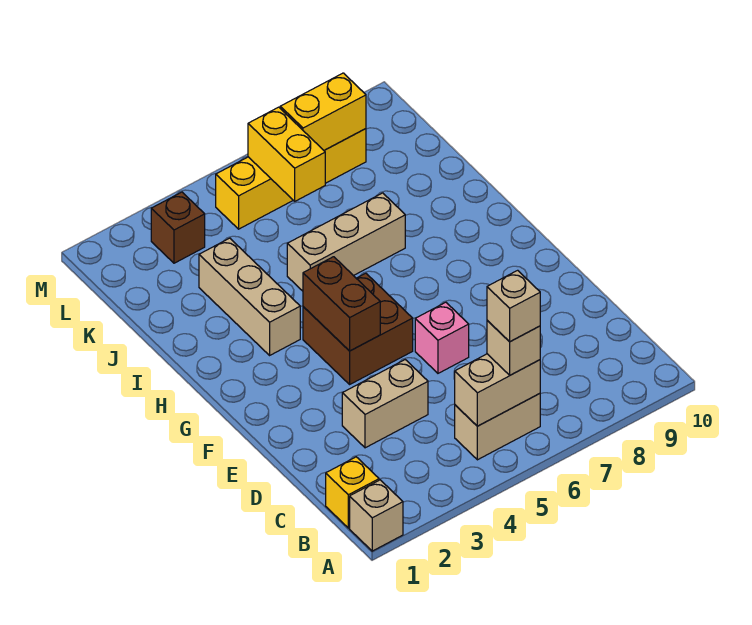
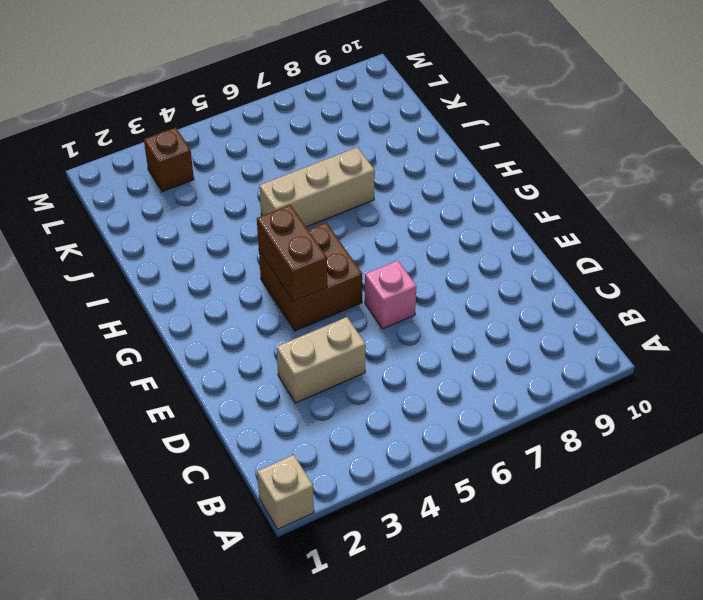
none -> yellow brick B1 level 1
none -> tan brick B5:B6 level 1
none -> tan brick H3:J3 level 1

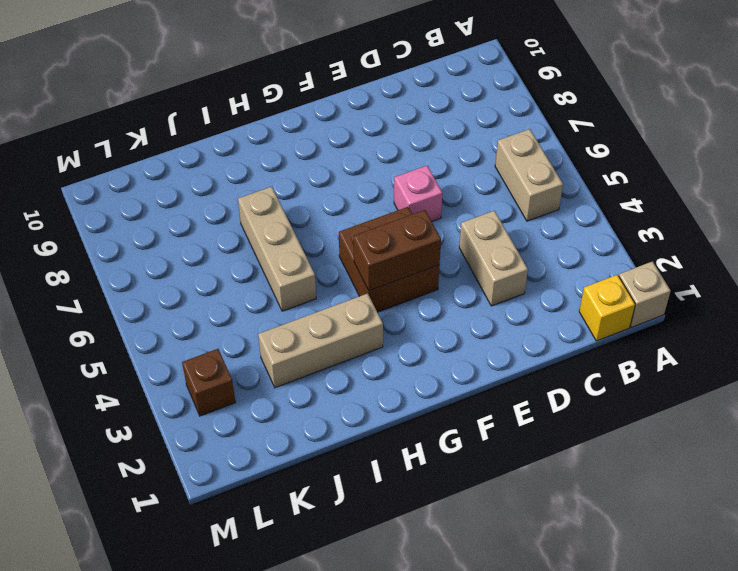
none -> yellow brick L5:L8 level 1
none -> tan brick B5:B6 level 2
none -> yellow brick K6:L6 level 2

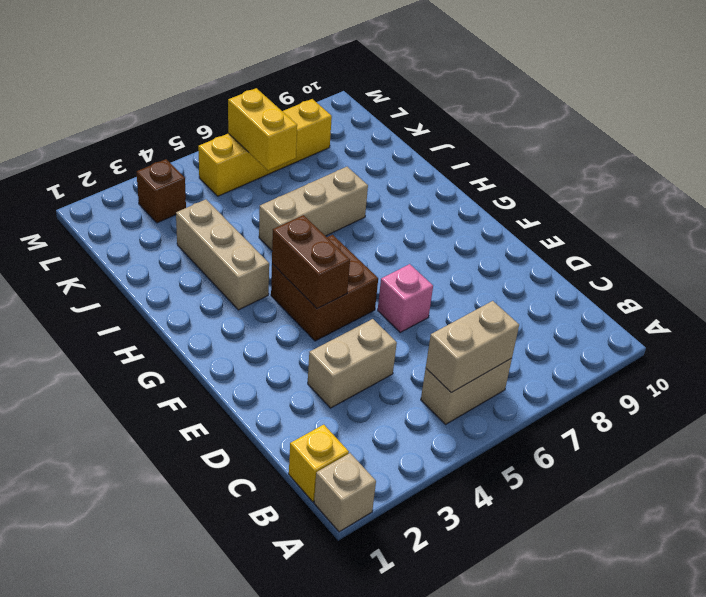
none -> yellow brick L7:L8 level 2
none -> tan brick B6 level 3
none -> tan brick B6 level 4

